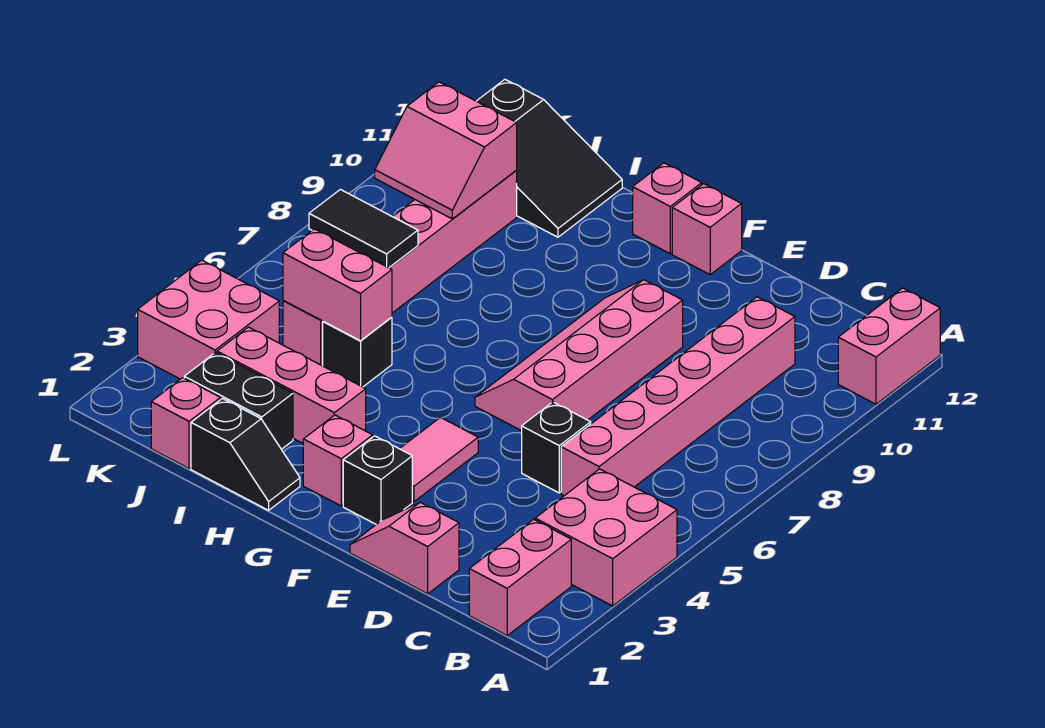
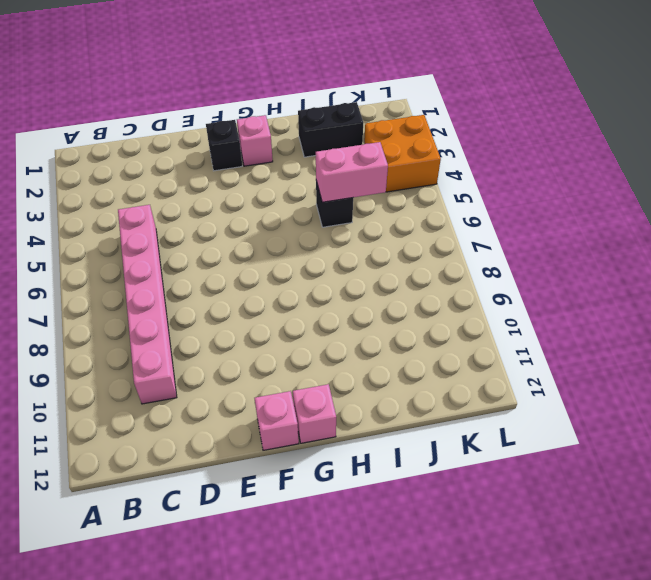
orange brick K3:L4 level 1 -> pink brick K3:L4 level 1
none -> pink brick A3:B4 level 1
none -> pink brick A11:A12 level 1
none -> pink brick B1:B2 level 1

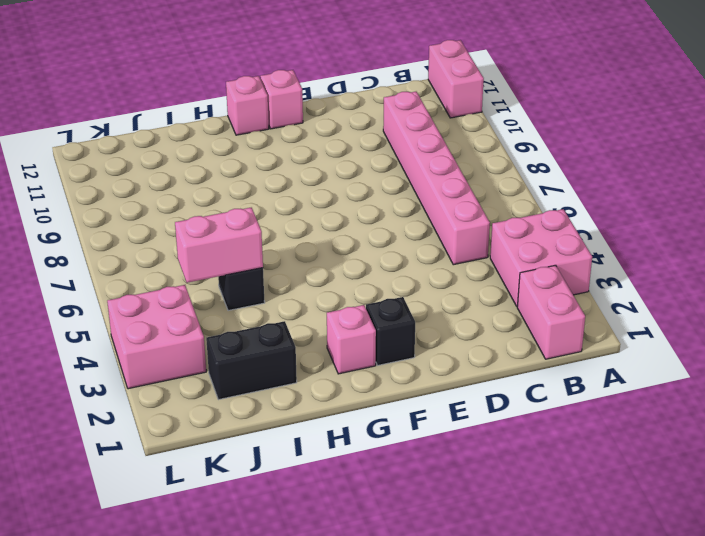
none -> pink slope D1:E1 level 1 top D
none -> black brick D5 level 1
none -> pink slope E6:F9 level 1 top E

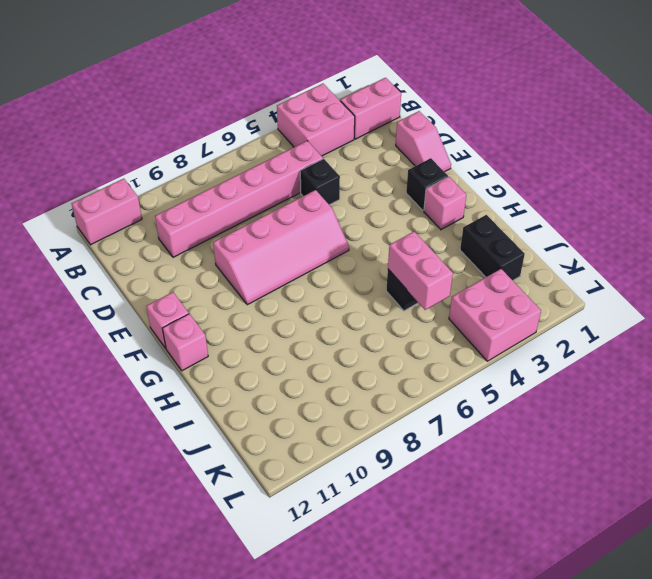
none -> pink tile F3:F4 level 1
none -> black slope H1:I1 level 1 top I
none -> pink brick H3:J3 level 1

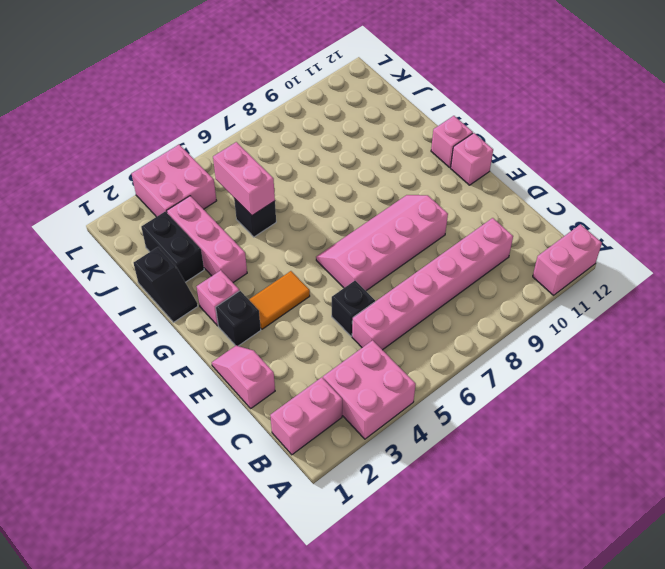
orange tile F3:F4 level 1 -> pink tile F3:F4 level 1
none -> black slope I11:K12 level 1 top K
none -> pink brick J1 level 1
none -> pink brick J5:J10 level 1

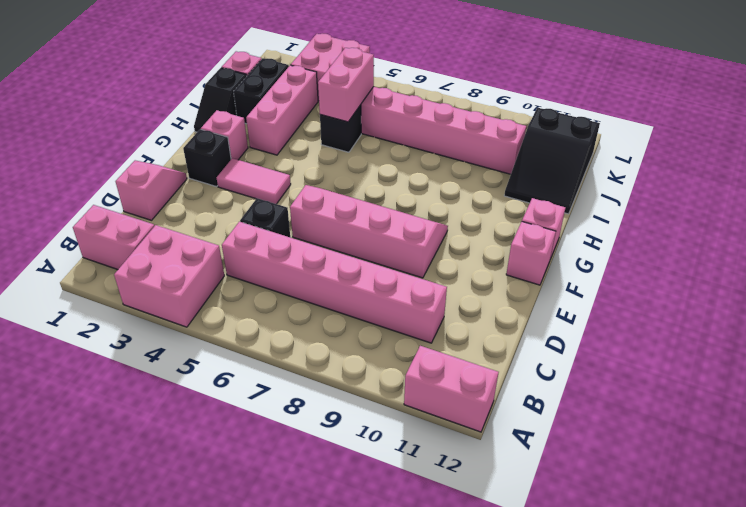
none -> black tile J7:K7 level 2
none -> pink slope J9:K10 level 2 top 10

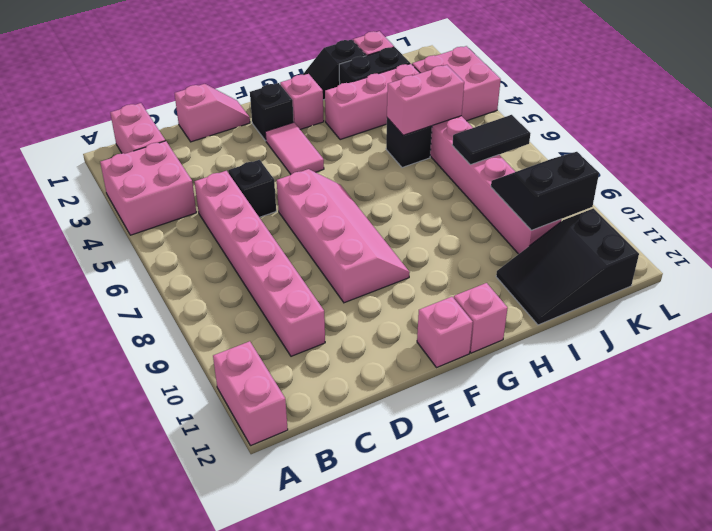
black slope J9:K10 level 2 top 10 -> pink slope J9:K10 level 2 top 10

